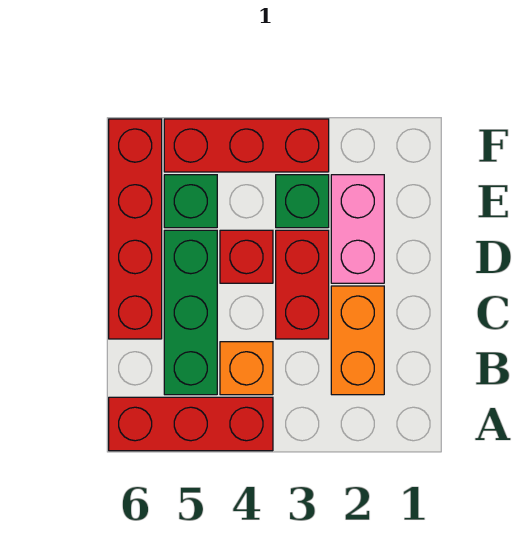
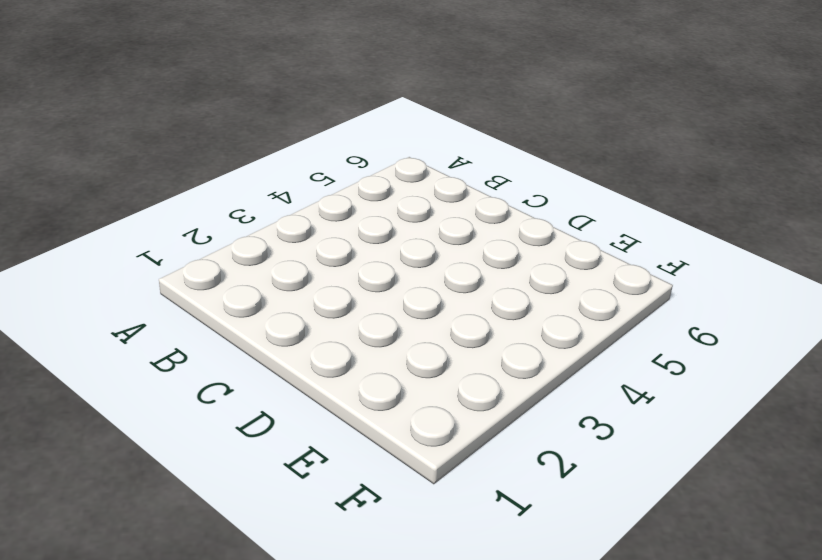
none -> red brick A4:A6 level 1
none -> orange brick B2:C2 level 1

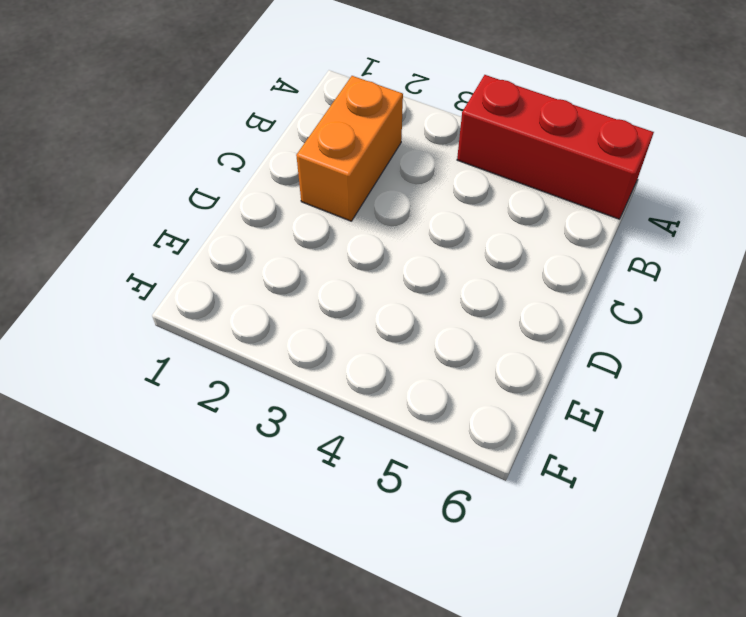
none -> orange brick B4 level 1
none -> green brick B5:D5 level 1

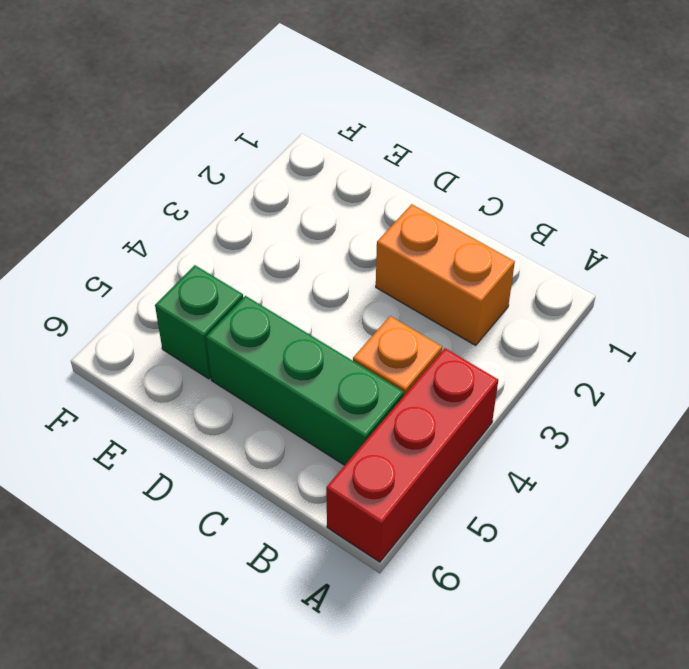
none -> red brick C3:D3 level 1
none -> red brick C6:F6 level 1

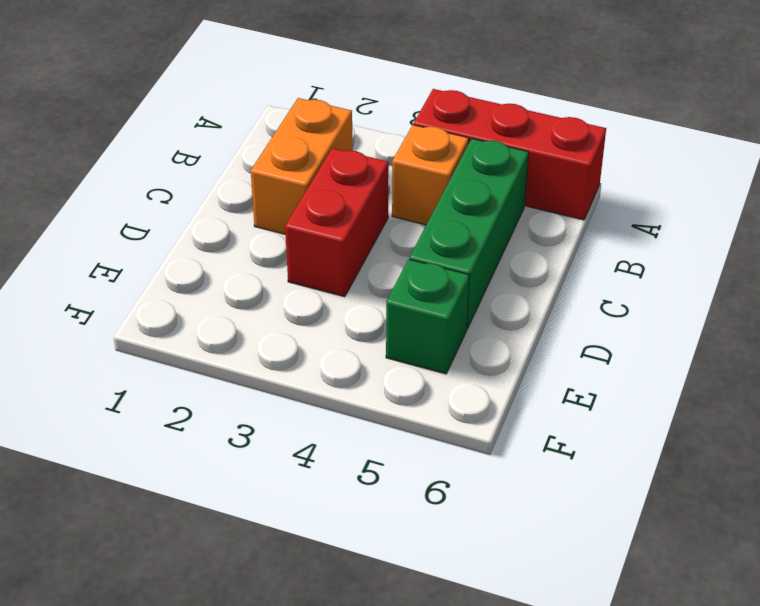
none -> red brick C6:F6 level 1
none -> pink brick D2:E2 level 1

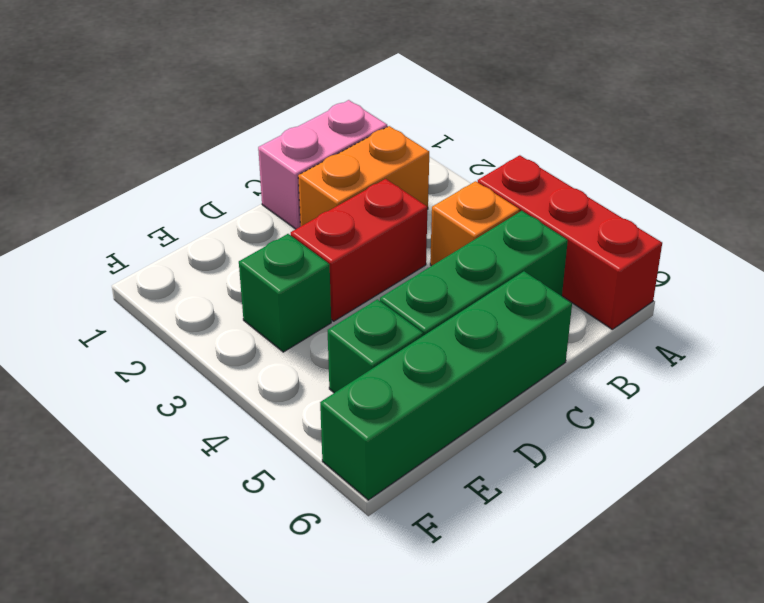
pink brick B1:C1 level 1 -> pink brick D2:E2 level 1
green brick C6:F6 level 1 -> red brick C6:F6 level 1
none -> red brick D4 level 1
none -> red brick F3:F5 level 1

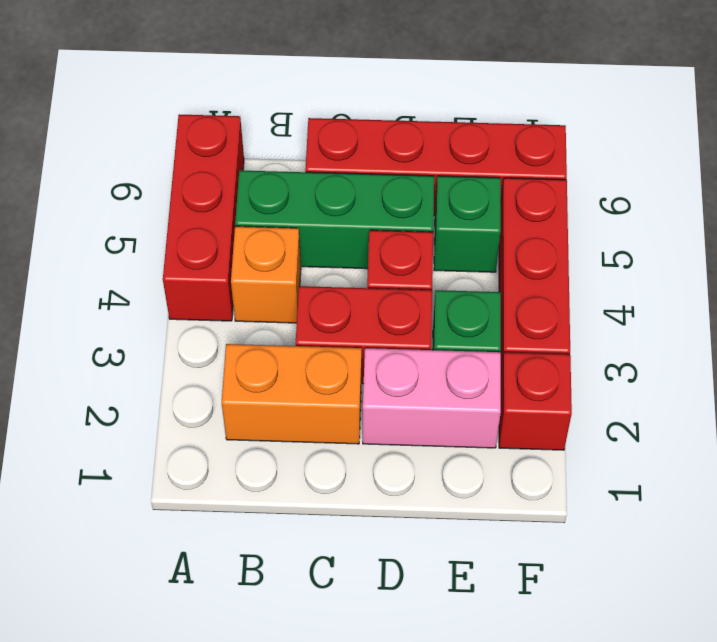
red brick F2 level 1 -> none

